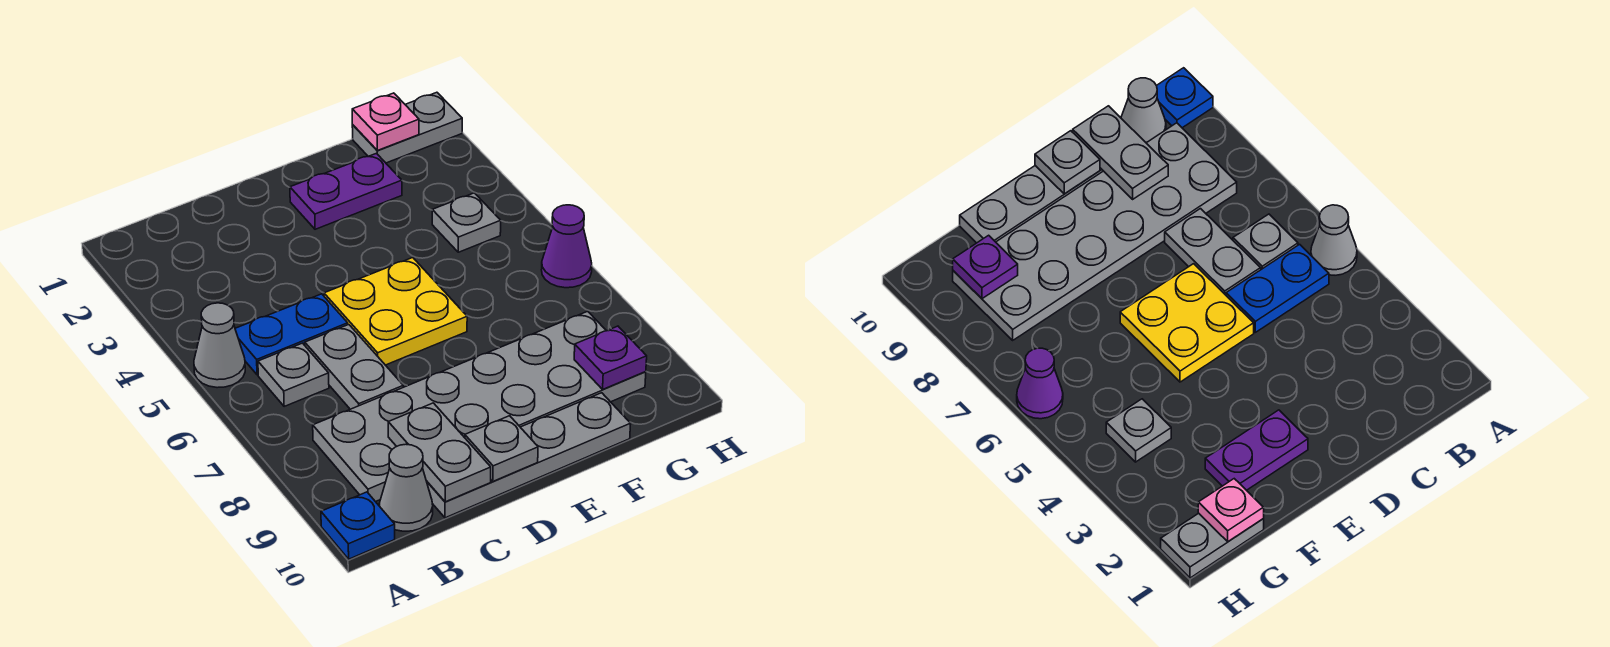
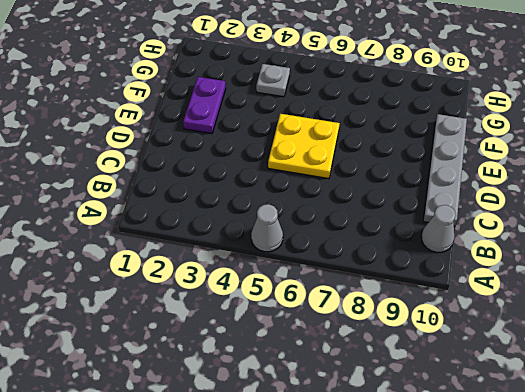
none -> blue plate A10 level 1
none -> blue plate B5:C5 level 1
none -> grey plate B6 level 1

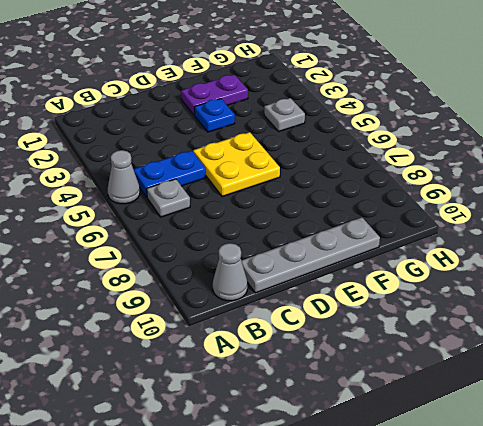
blue plate E3 level 1 -> blue plate A10 level 1
none -> grey plate B8:G9 level 1
none -> grey plate C6:C7 level 1
none -> grey plate G1:H1 level 1

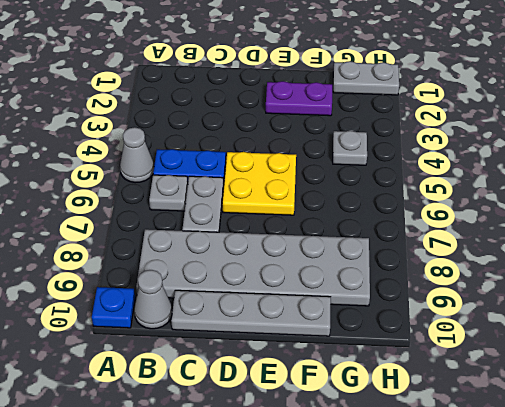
none -> purple cone H6 level 1
none -> grey plate C9:C10 level 2
none -> grey plate D10 level 2

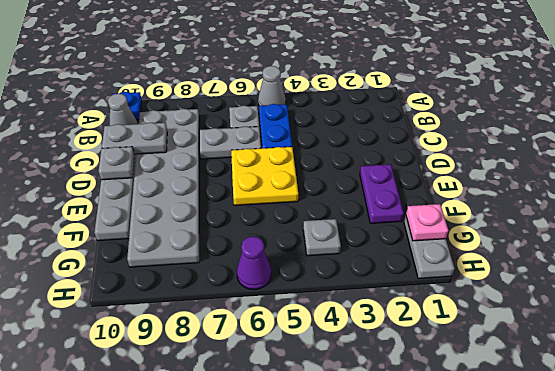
none -> purple plate G9 level 2

